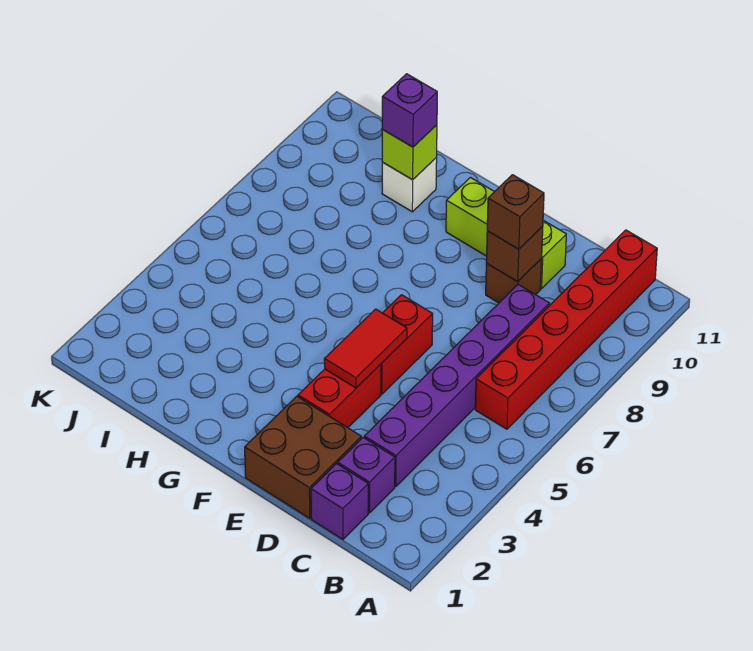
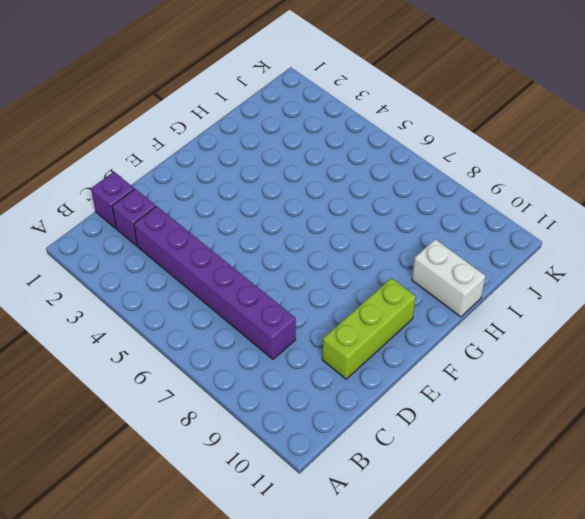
white brick H10:H11 level 1 -> white brick H10 level 1
none -> red brick B6:B11 level 1
none -> brown brick D1:E2 level 1
none -> brown brick D9 level 1

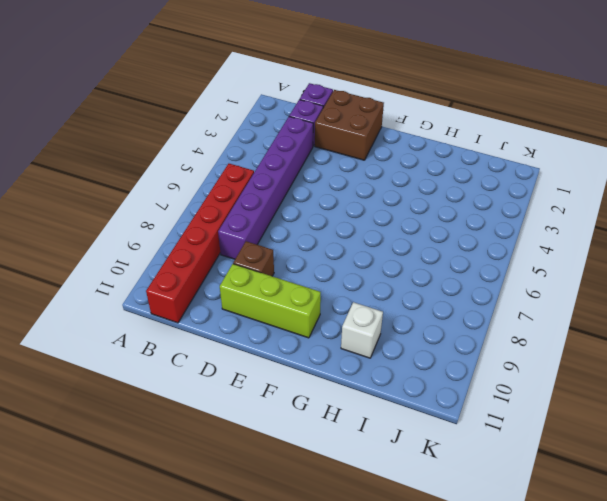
none -> red brick E3:E4 level 1
none -> red brick E5:E6 level 1
none -> brown brick D9 level 2

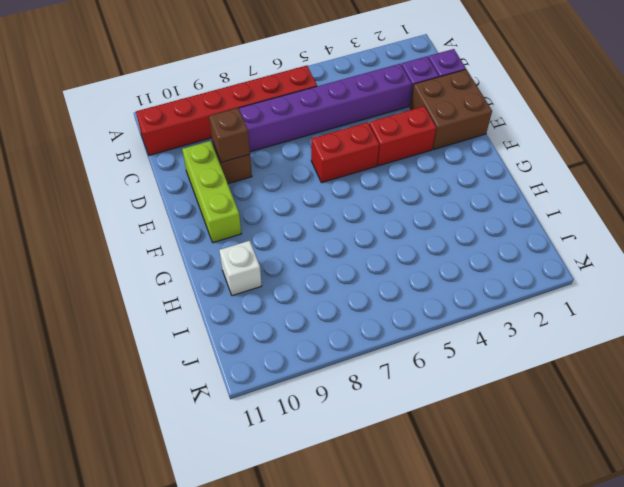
none -> red tile E4:E5 level 2
none -> lime brick H10 level 2
none -> brown brick D9 level 3

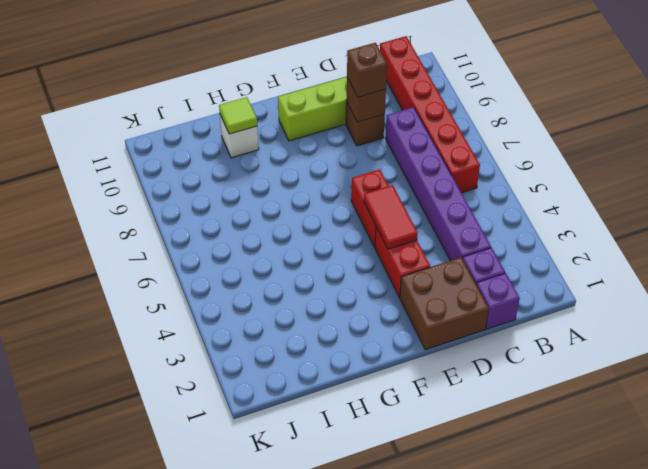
lime tile H10 level 2 -> lime brick H10 level 2
none -> purple brick H10 level 3

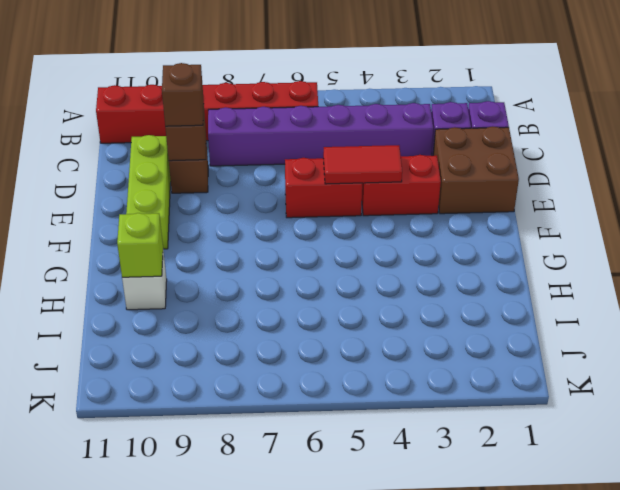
none -> purple brick H10 level 3

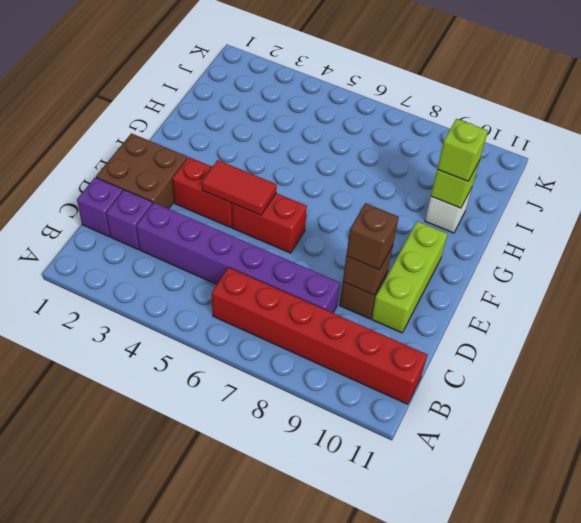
lime brick H10 level 3 -> purple brick H10 level 3

